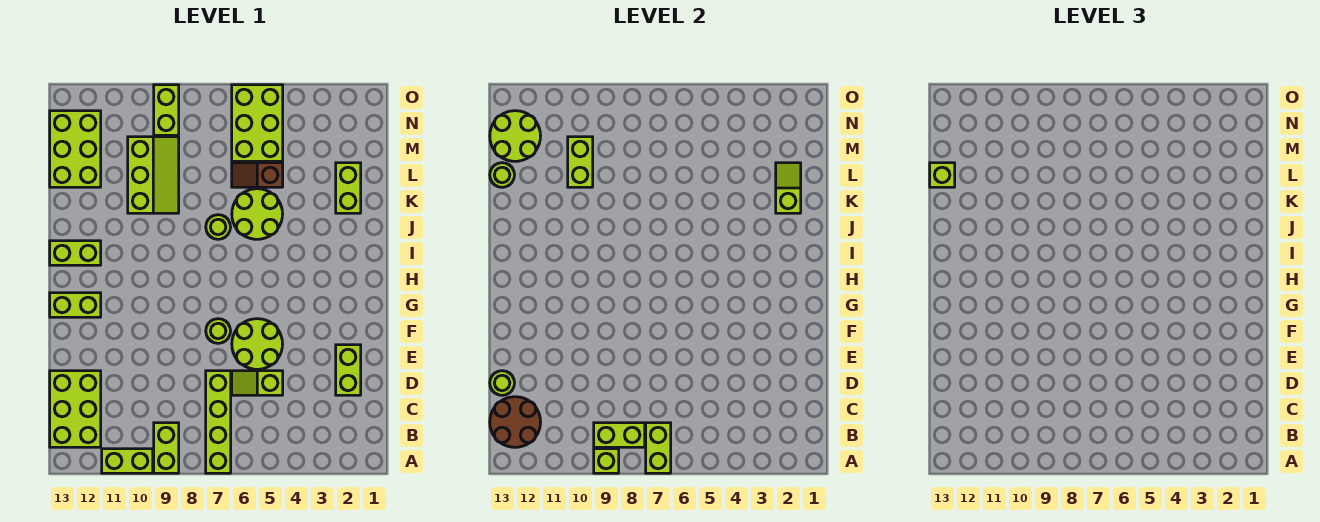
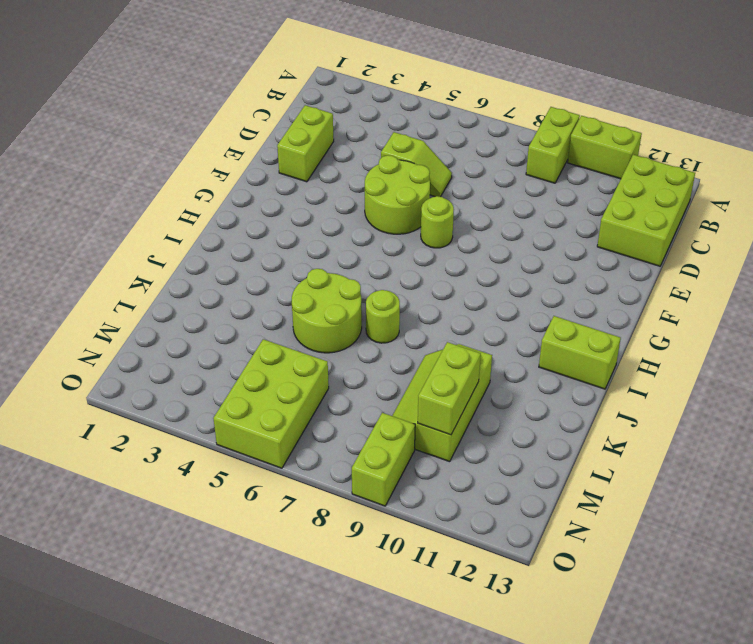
none -> lime brick A7:D7 level 1
none -> lime brick G12:G13 level 1
none -> lime brick K2:L2 level 1

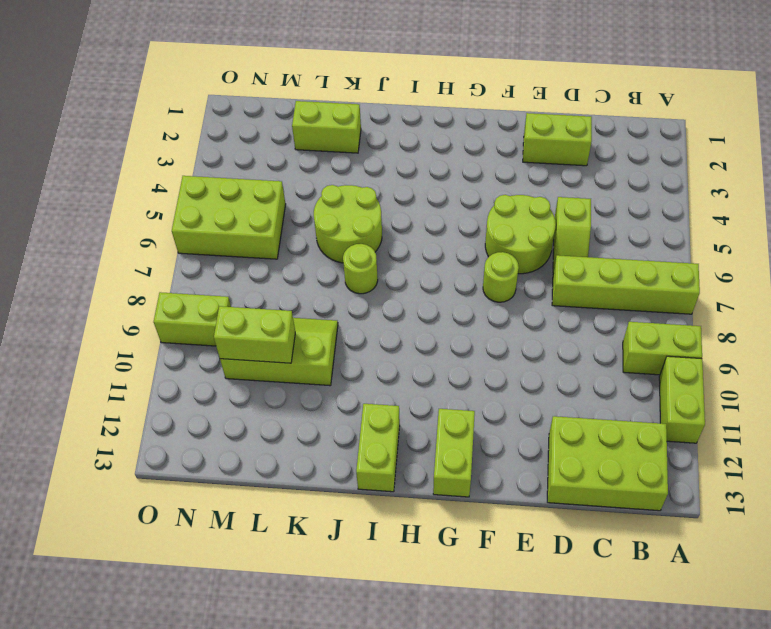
none -> brown slope L5:L6 level 1 top 5
none -> lime brick L12:N13 level 1
none -> lime brick A7:B7 level 2

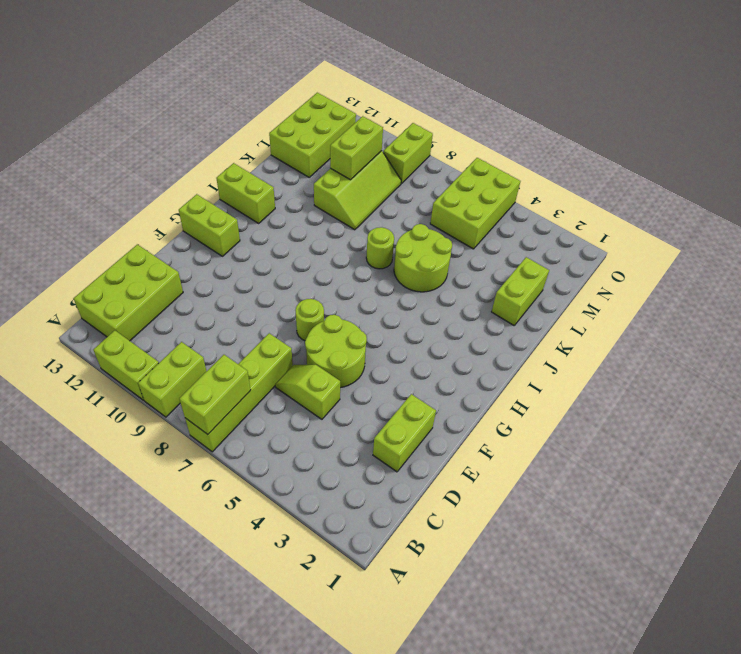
none -> brown slope L5:L6 level 1 top 5
none -> lime brick A9 level 2
none -> lime brick B8:B9 level 2

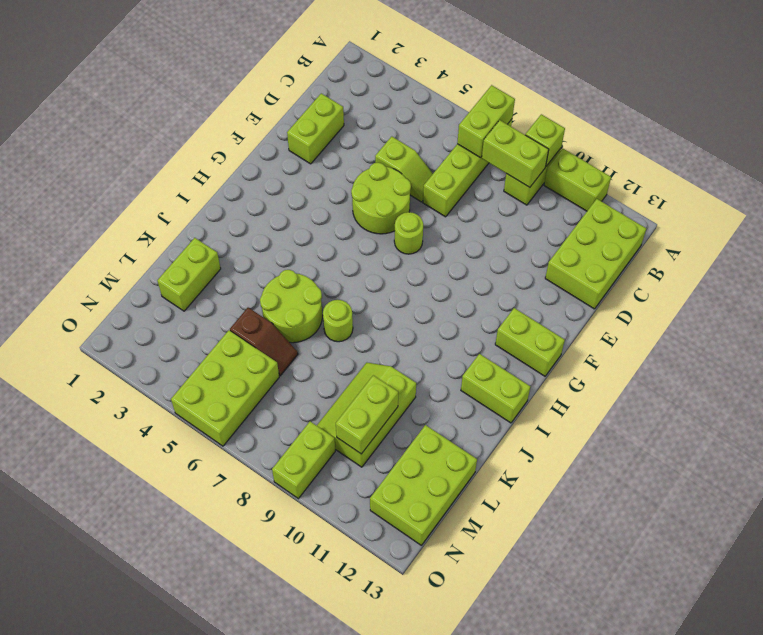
none -> brown round brick B12:C13 level 2
none -> lime round brick D13 level 2
none -> lime slope K2:L2 level 2 top K

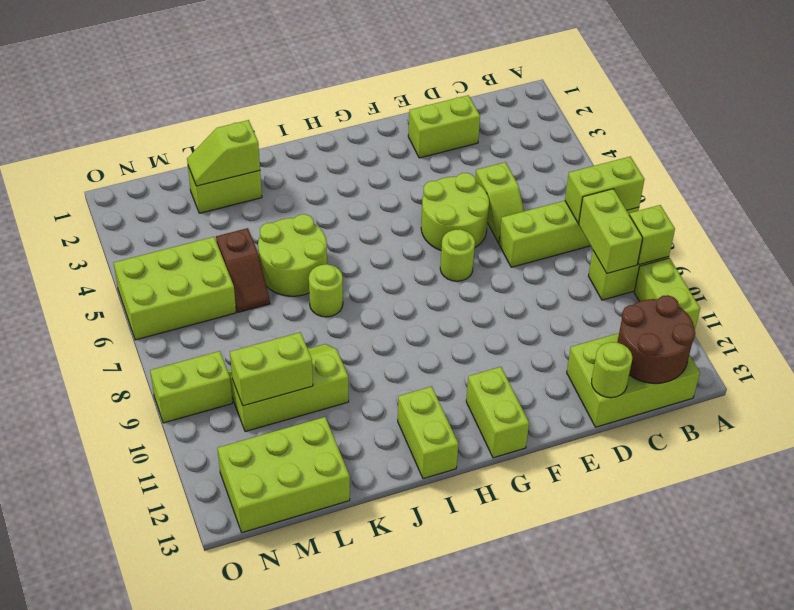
none -> lime round brick L13 level 2
none -> lime round brick M12:N13 level 2
none -> lime brick L13 level 3

